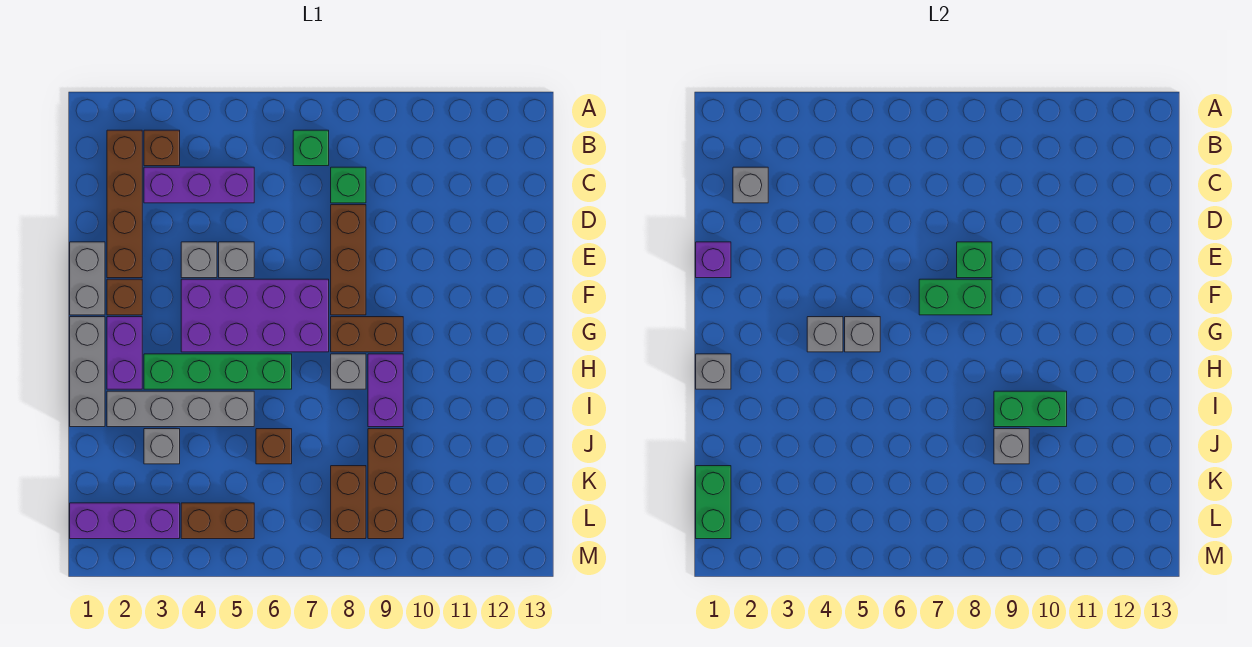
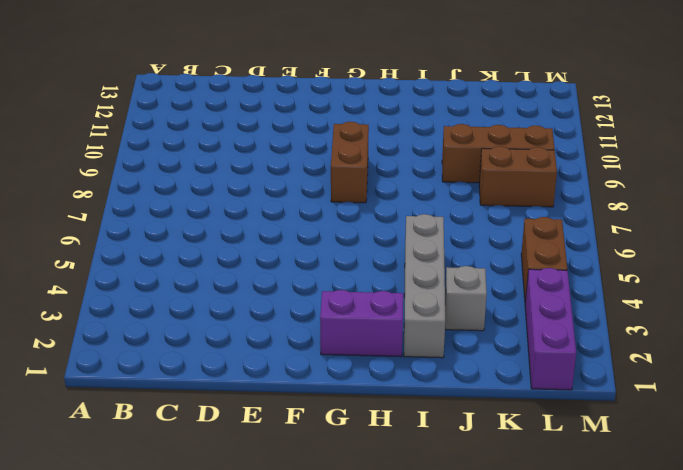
none -> brown brick B2:E2 level 1
none -> brown brick B3 level 1
none -> green brick B7 level 1
none -> purple brick C3:C5 level 1

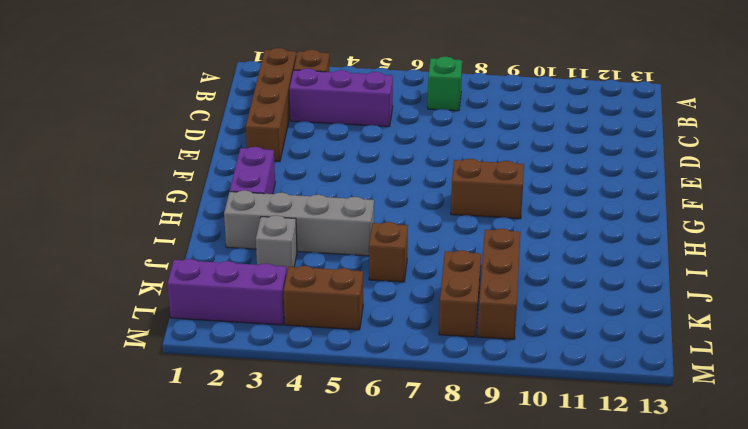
none -> green brick C8 level 1
none -> brown brick D8:F8 level 1
none -> grey brick E1:F1 level 1
none -> grey brick E4 level 1

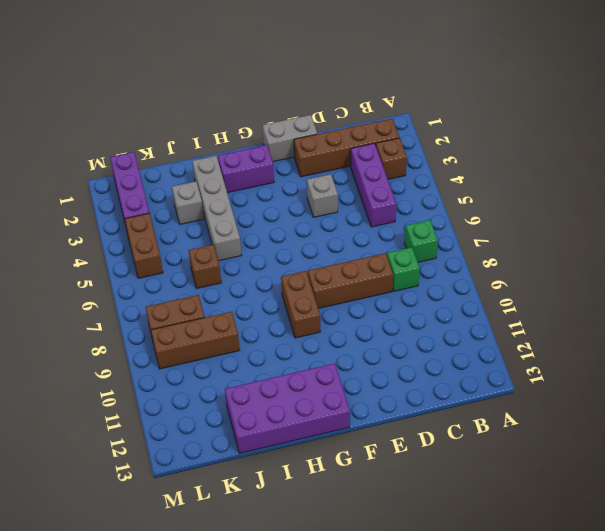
purple brick G12:J13 level 1 -> purple brick F4:G7 level 1
none -> grey brick E5 level 1
none -> brown brick F2 level 1
none -> grey brick G1:I1 level 1
none -> green brick H3:H6 level 1

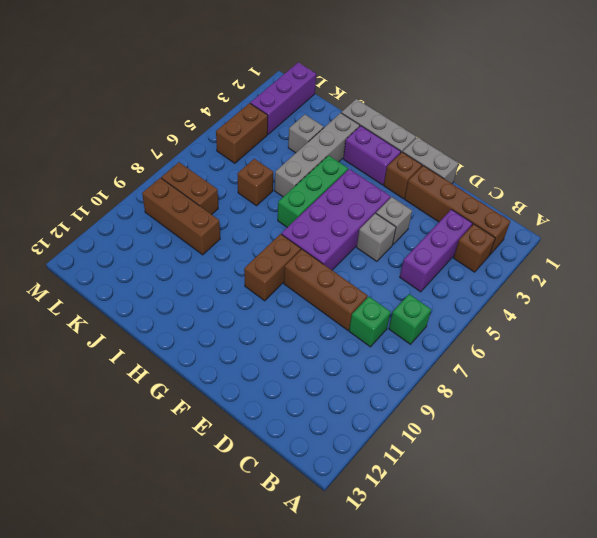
green brick H4:H6 level 1 -> green brick H3:H6 level 1
none -> grey brick H8 level 1
none -> purple brick H9:I9 level 1
none -> grey brick C2 level 2
none -> purple brick E1 level 2

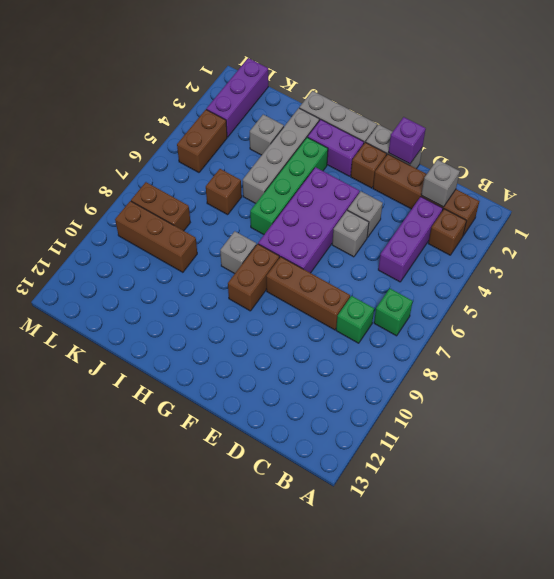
none -> purple brick H9:I9 level 1
none -> green brick E8 level 2
none -> green brick F7:F8 level 2
none -> grey brick G4 level 2

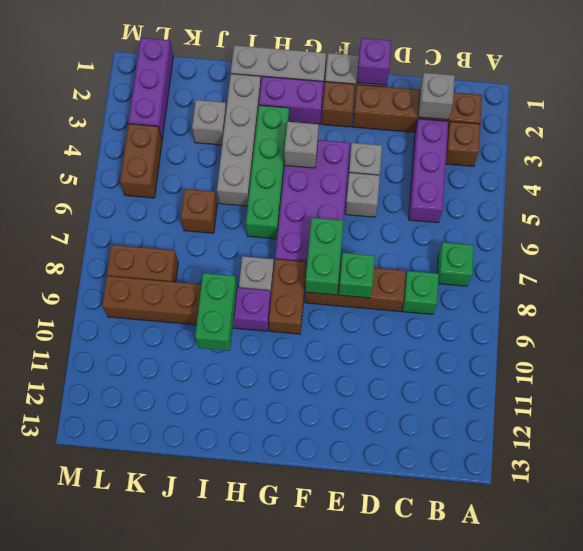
none -> grey brick G5 level 2
none -> grey brick H1 level 2
none -> grey brick J9 level 2
none -> green brick K1:L1 level 2

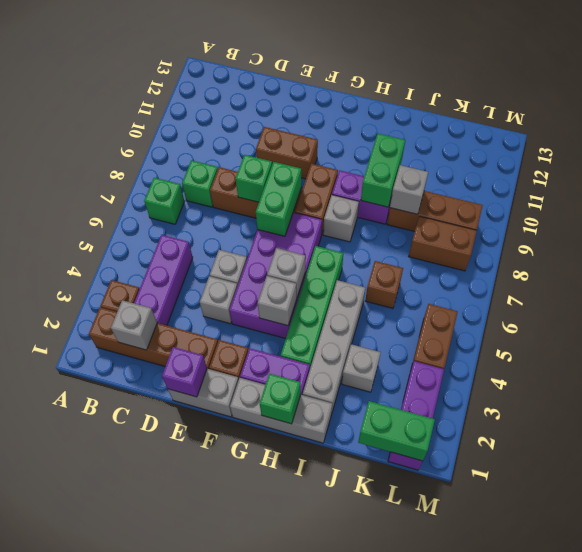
brown brick E10:F10 level 1 -> none
green brick H1 level 2 -> grey brick H1 level 2

